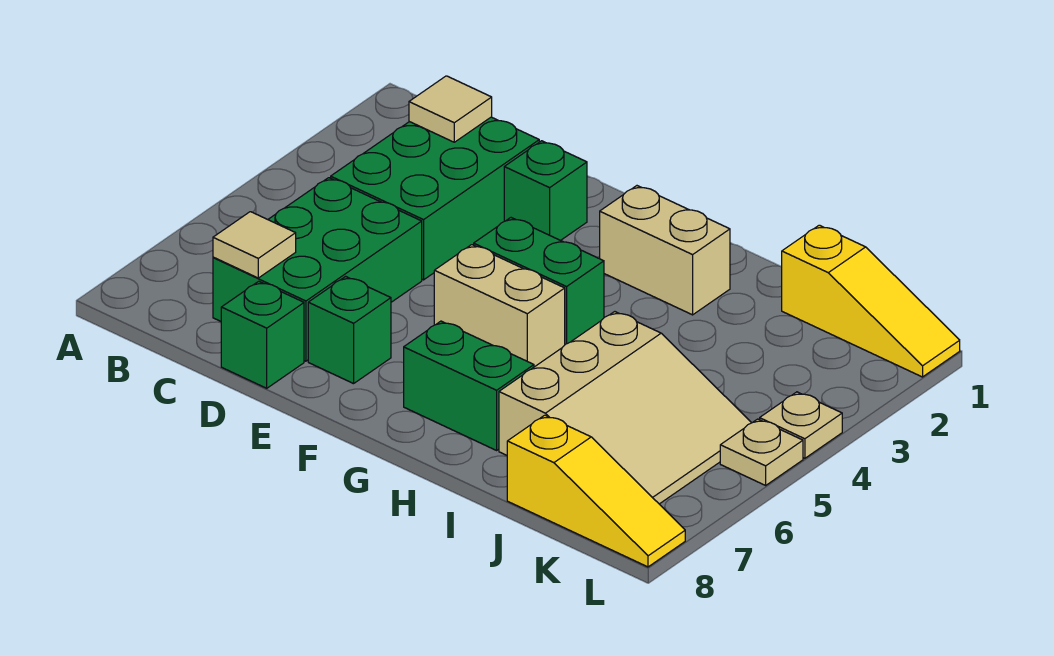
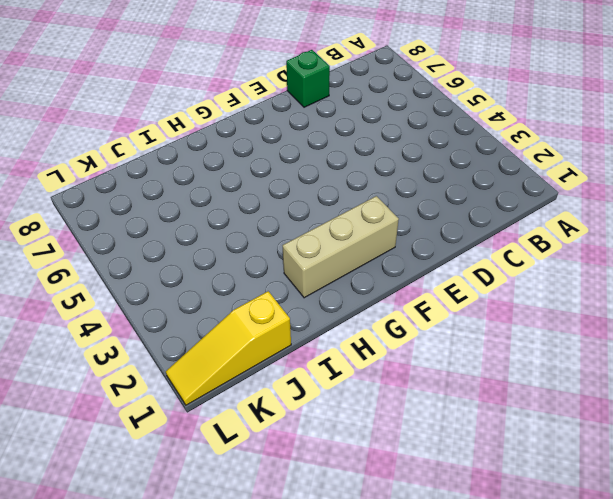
tan brick F2:H2 level 1 -> tan brick G2:H2 level 1
none -> green brick C2:D4 level 1
none -> green brick C5:D7 level 1
none -> green brick E2 level 1

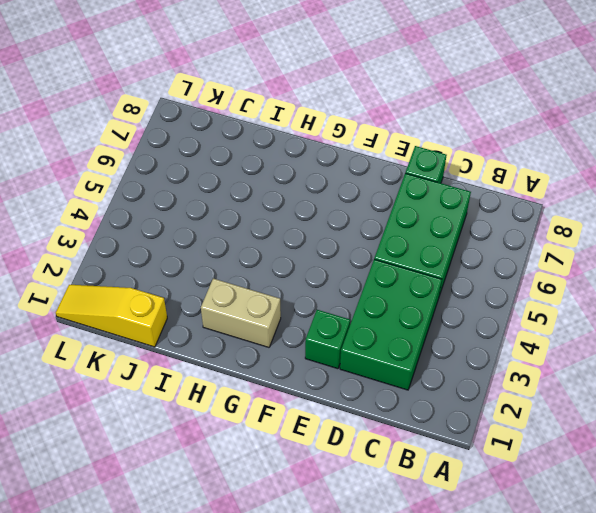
none -> green brick E7 level 1
none -> green brick F4:G4 level 1
none -> tan brick F5:G5 level 1

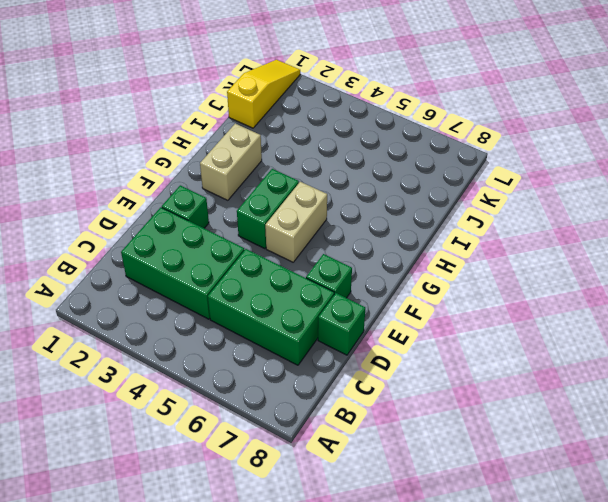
none -> green brick G7:H7 level 1
none -> tan slope I5:K7 level 1 top I
none -> yellow slope J8:L8 level 1 top J

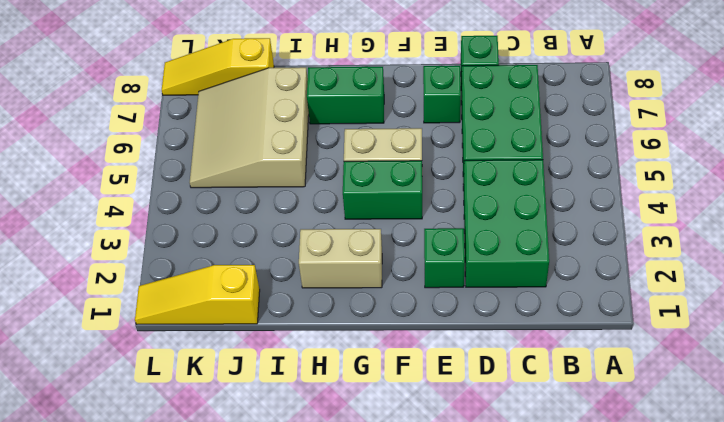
none -> tan plate L4 level 1
none -> tan plate L5 level 1
none -> tan tile C2 level 2

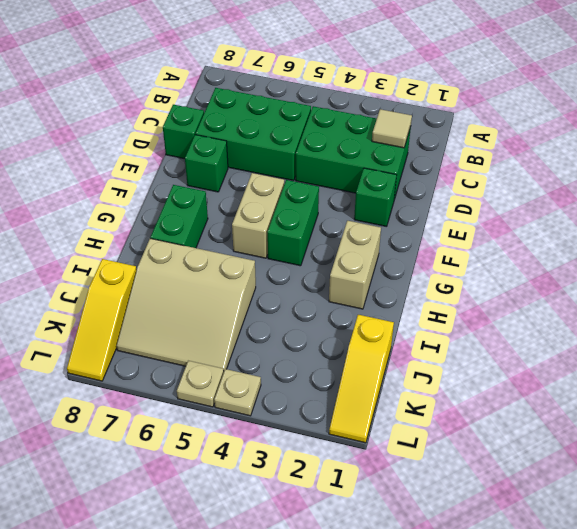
none -> tan tile C7 level 2

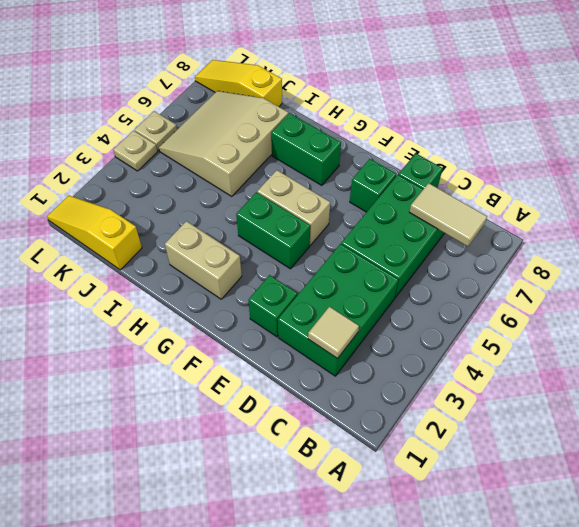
tan tile B7:C7 level 2 -> tan tile C7 level 2

